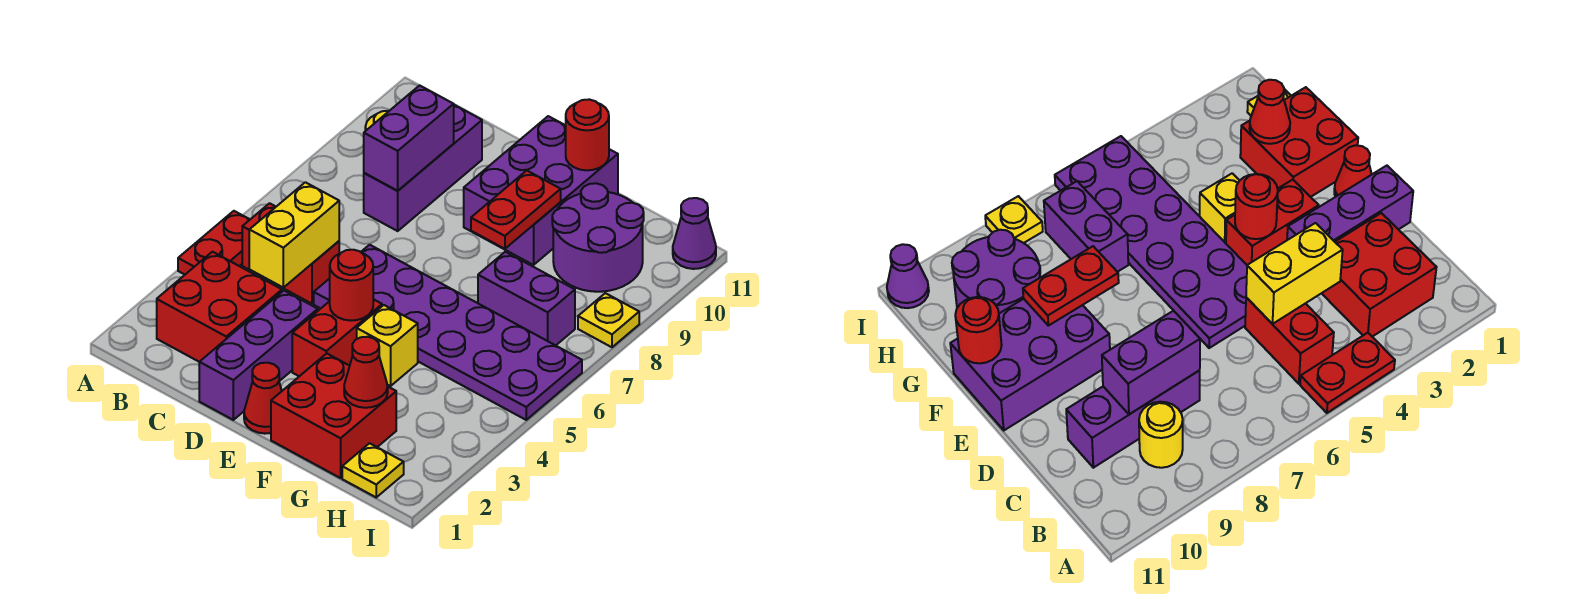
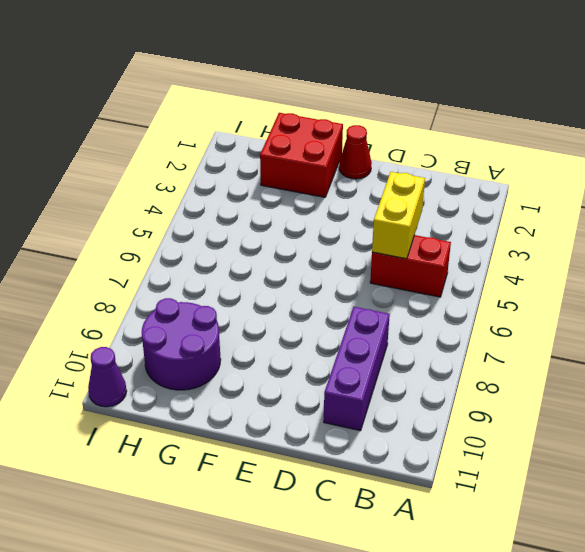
none -> red plate A4:A5 level 1
none -> red brick B2:C3 level 1
none -> yellow round brick B9 level 1

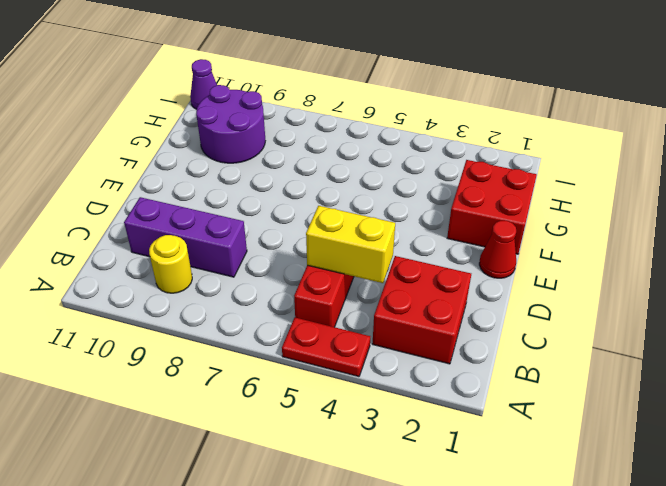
none -> purple brick D1:D3 level 1
none -> purple plate D5:I6 level 1
none -> red brick E3:E4 level 1

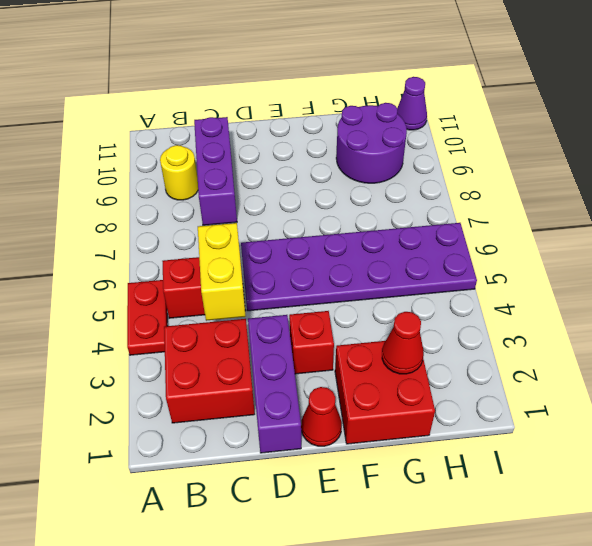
red brick E3 level 1 -> red brick E3:E4 level 1
none -> purple brick E9:F11 level 1
none -> yellow brick F4 level 1
none -> purple brick G7:H7 level 1

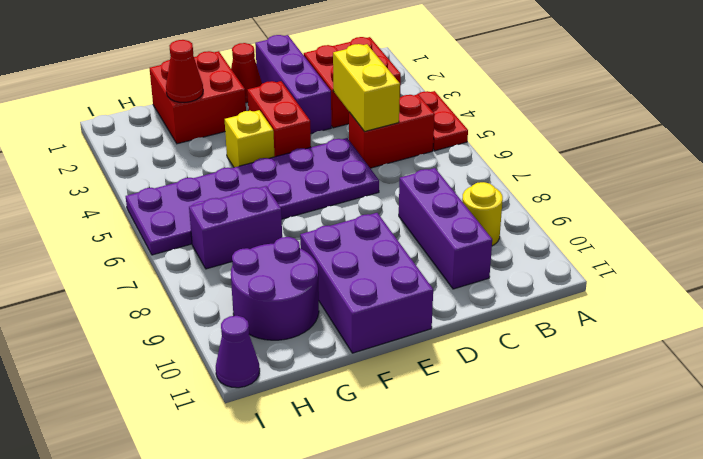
none -> yellow plate H1 level 1
none -> yellow plate I8 level 1
none -> purple brick C8:C9 level 2

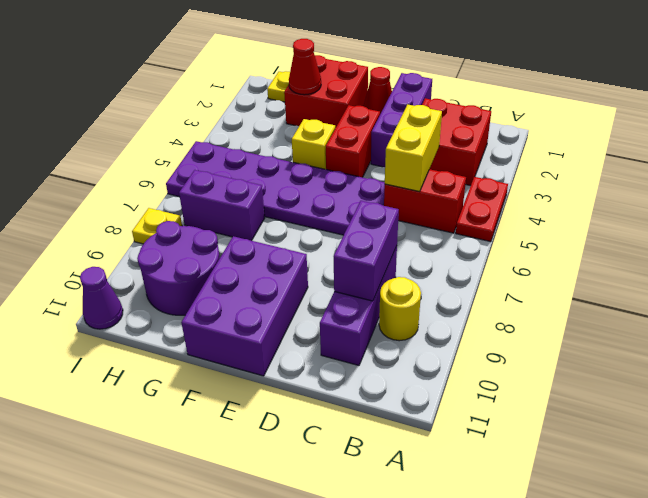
none -> red round brick E4 level 2
none -> red plate F8:F9 level 2
none -> red round brick F11 level 2

